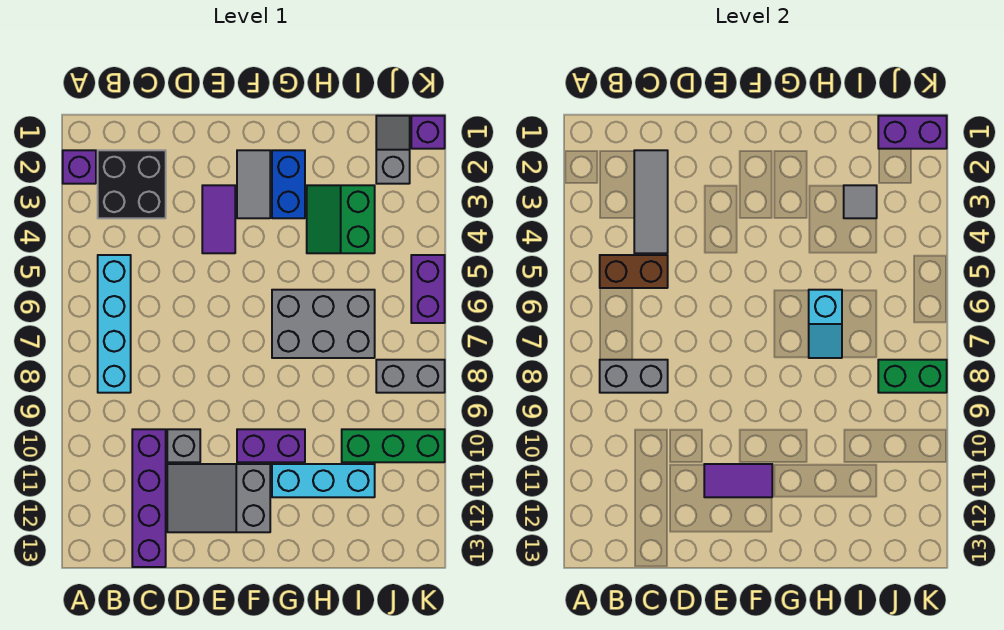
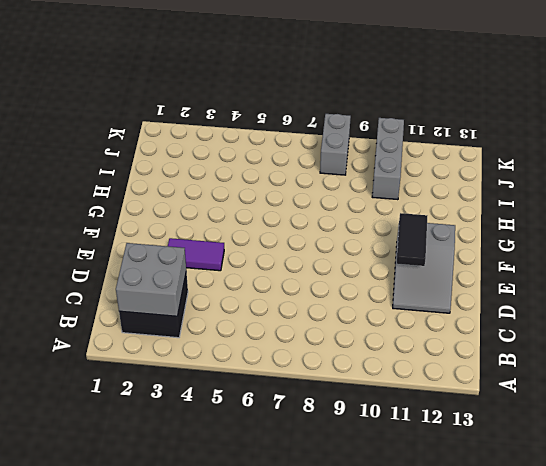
grey brick B2:C3 level 2 -> grey tile C2:C4 level 2
black tile E11:F11 level 2 -> purple tile E11:F11 level 2
grey brick I10:K10 level 1 -> green brick I10:K10 level 1
none -> purple brick A2 level 1
none -> cyan brick B5:B8 level 1
none -> purple brick C10:C13 level 1

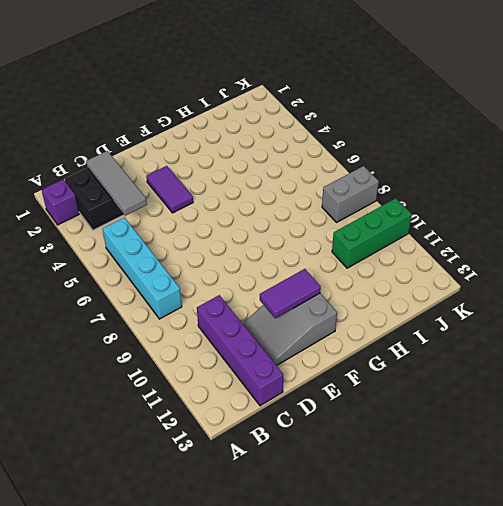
none -> grey brick D10 level 1
none -> grey tile F2:F3 level 1
none -> purple brick F10:G10 level 1

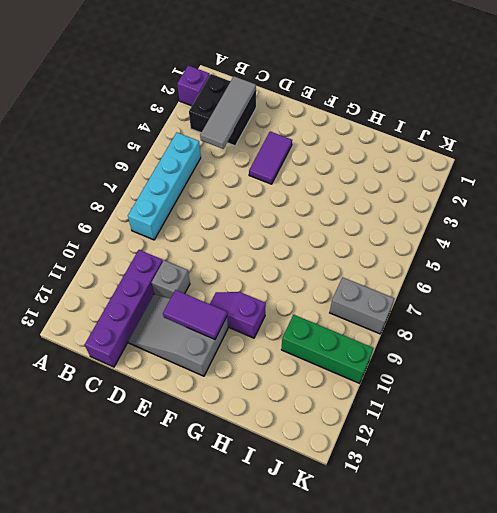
purple slope F10:G10 level 1 top G -> purple brick F10:G10 level 1
none -> grey tile F2:F3 level 1
none -> blue brick G2:G3 level 1
none -> grey brick G6:I7 level 1

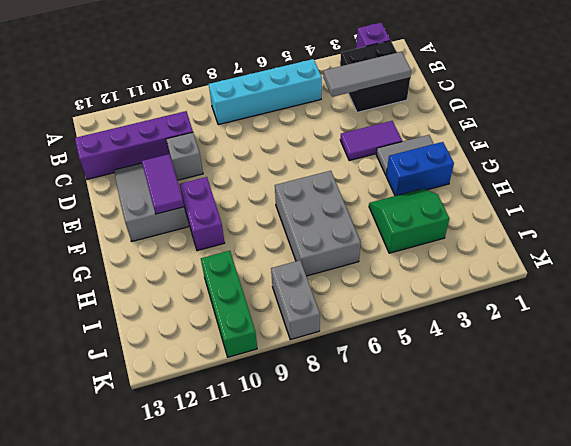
none -> cyan brick G11:I11 level 1
none -> grey slope J1:J2 level 1 top 2
none -> purple brick K1 level 1

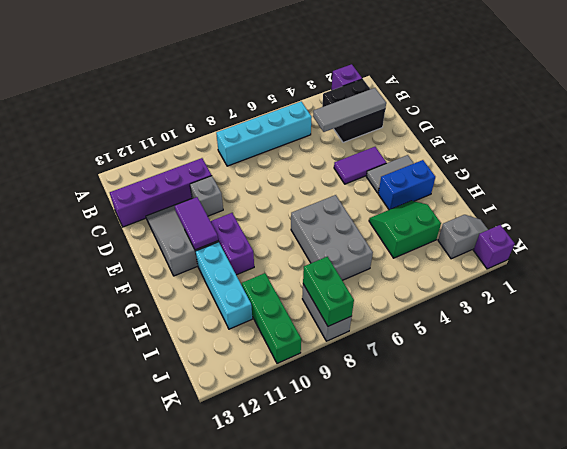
none -> purple brick K5:K6 level 1
none -> brown brick B5:C5 level 2
none -> grey brick B8:C8 level 2

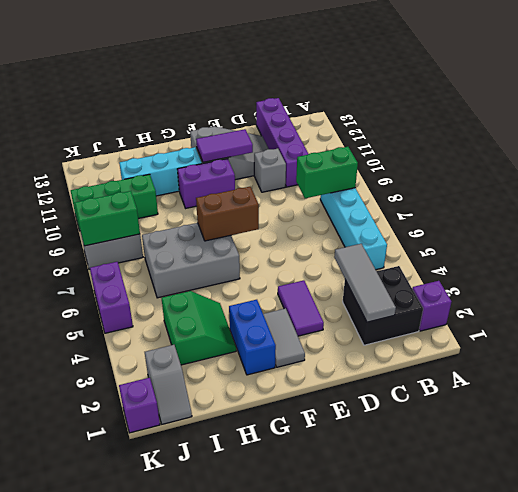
green brick B8:C8 level 2 -> grey brick B8:C8 level 2
brown brick F7:G7 level 2 -> brown brick B5:C5 level 2
none -> cyan slope H6:H7 level 2 top 6
none -> grey tile I3 level 2
none -> purple brick J1:K1 level 2

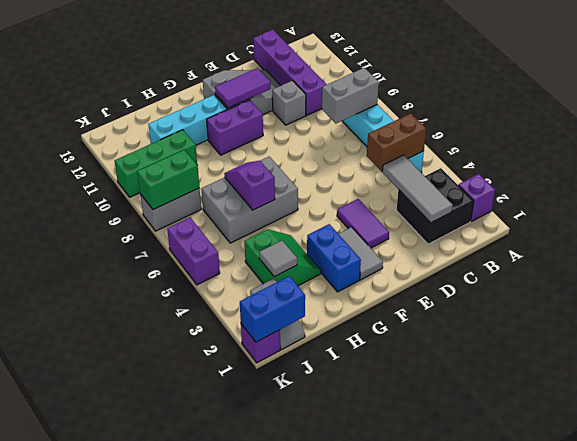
purple slope H6:H7 level 2 top 6 -> cyan slope H6:H7 level 2 top 6
blue brick J1:K1 level 2 -> purple brick J1:K1 level 2

